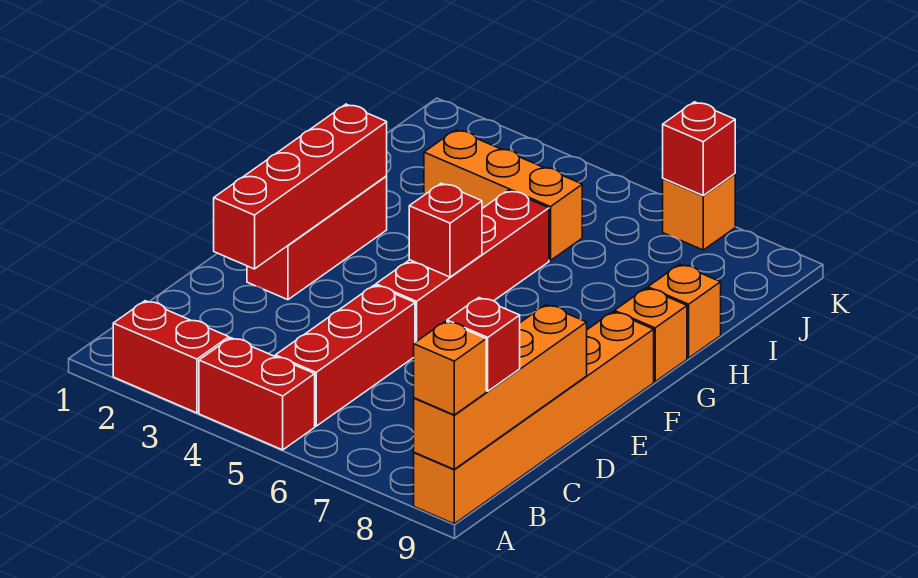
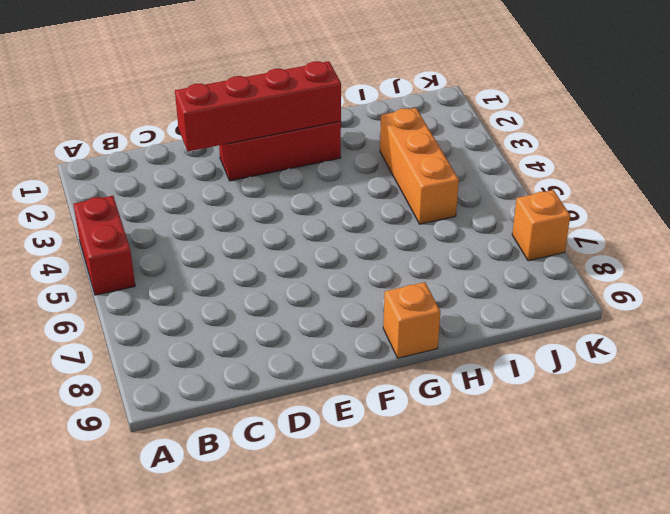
none -> red brick A2:A3 level 1
none -> orange brick A9:F9 level 1
none -> red brick B5:D5 level 1

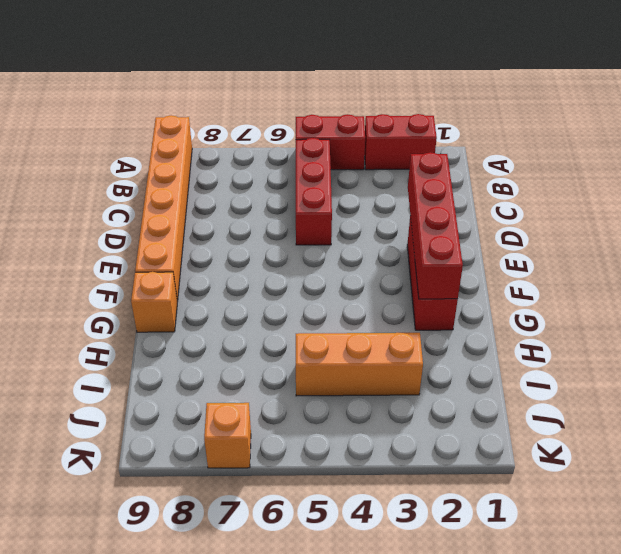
none -> red brick E5:H5 level 1
none -> orange brick H9 level 1
none -> orange brick A9:D9 level 2

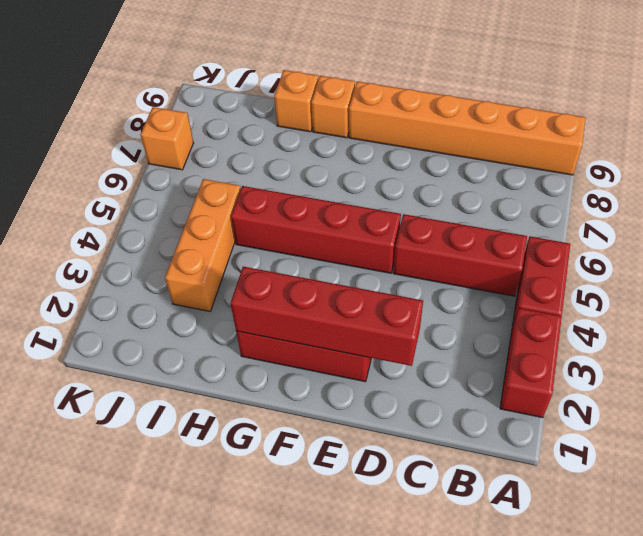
none -> orange brick A9:D9 level 2
none -> red brick F5 level 2
none -> red brick K7 level 2

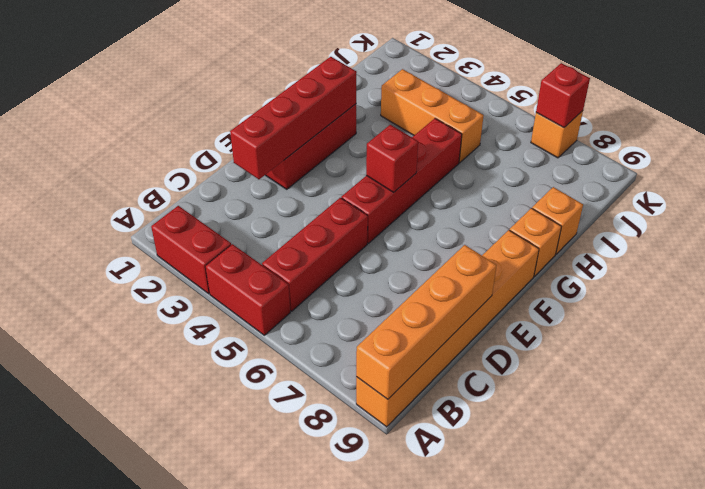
none -> orange brick A9 level 3
none -> red brick B9 level 3

